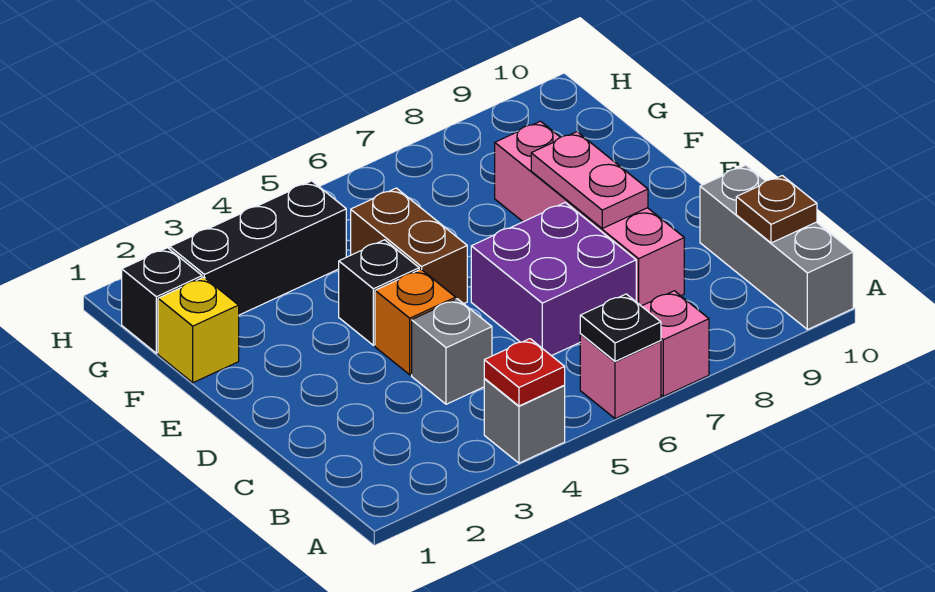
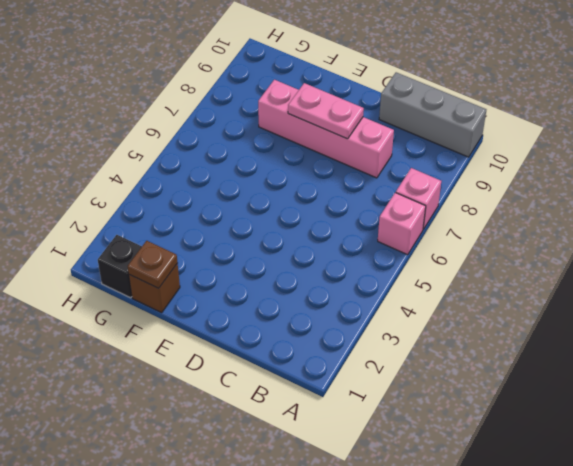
brown brick F1 level 1 -> yellow brick F1 level 1
brown plate F1 level 2 -> brown plate B10 level 2
none -> grey brick A4 level 1
none -> grey brick C4 level 1
none -> purple brick C6:D7 level 1

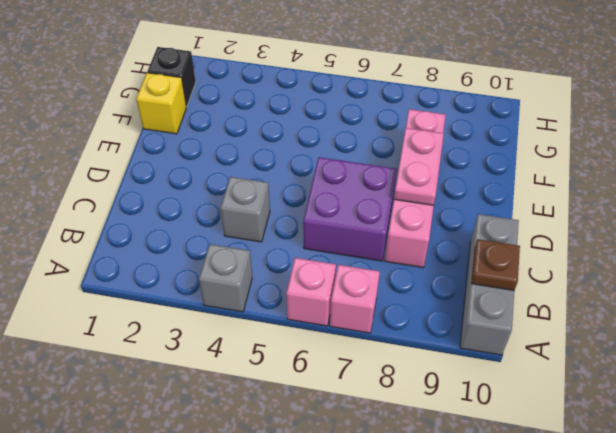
none -> orange brick D4 level 1
none -> black brick E4 level 1
none -> brown brick E5:F5 level 1

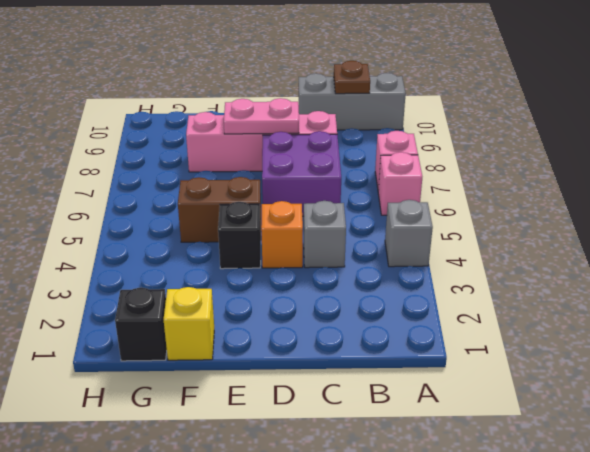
none -> black brick G2:G4 level 1
none -> red plate A4 level 2
none -> black plate A6 level 2

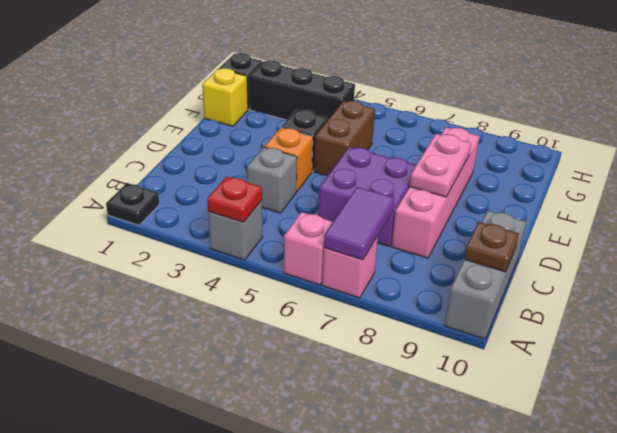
black plate A1 level 1 -> black plate A6 level 2
purple tile A7:B7 level 2 -> none

